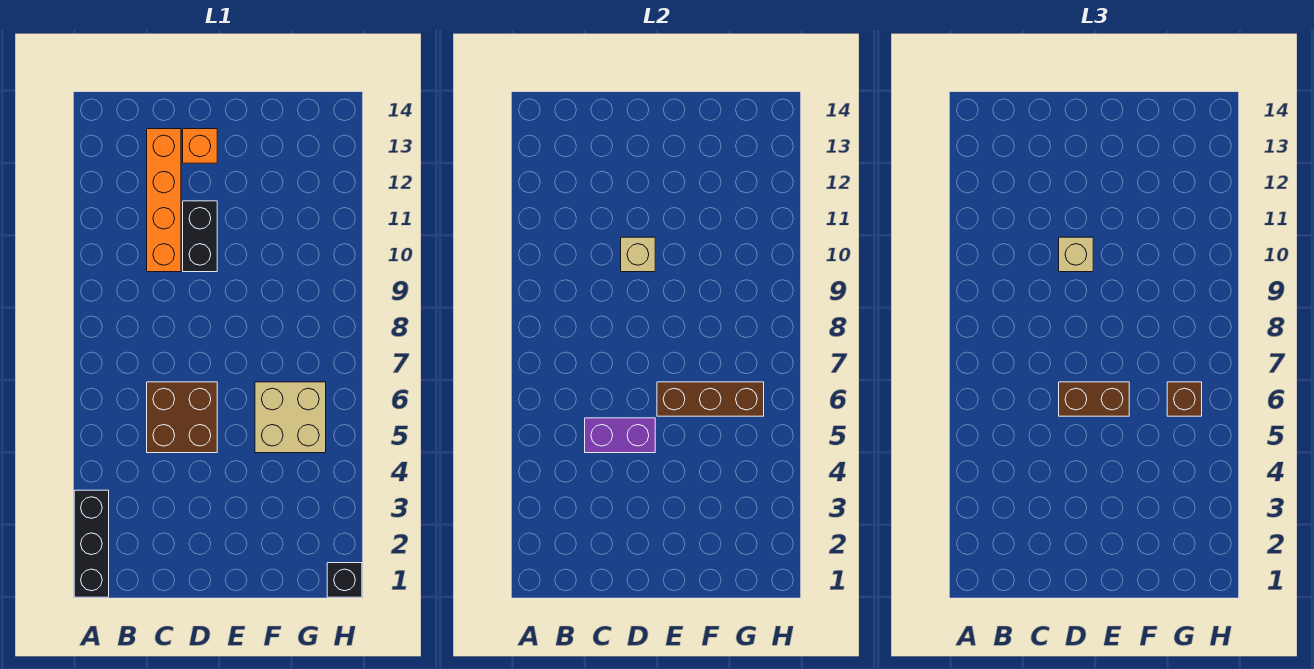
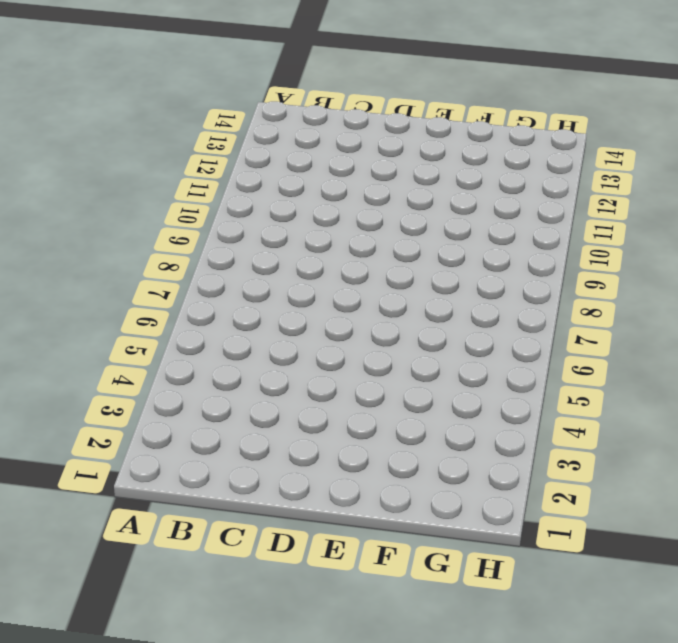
none -> black brick A1:A3 level 1
none -> brown brick C5:D6 level 1
none -> orange brick C10:C13 level 1

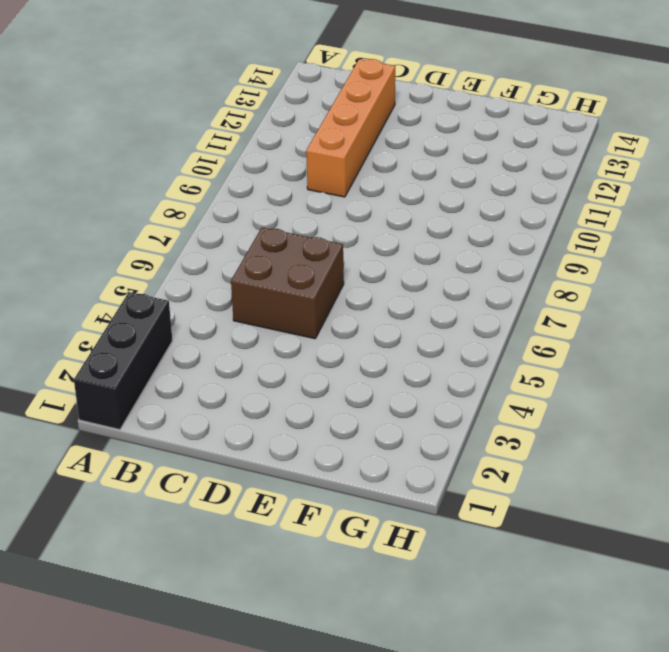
none -> black brick D10:D11 level 1
none -> orange brick D13 level 1
none -> tan brick F5:G6 level 1

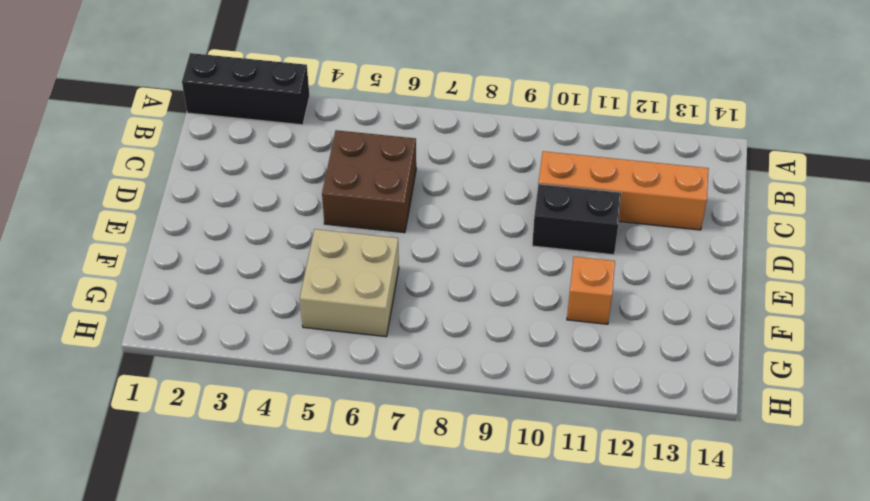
orange brick F11 level 1 -> orange brick D13 level 1
none -> black brick H1 level 1
none -> purple brick C5:D5 level 2
none -> tan brick D10 level 2

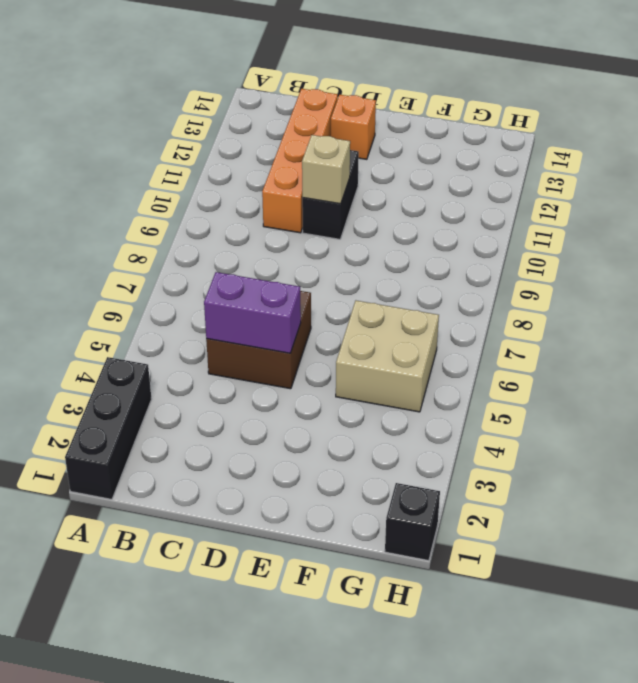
none -> brown brick E6:G6 level 2
none -> brown brick D6:E6 level 3
none -> tan brick D10 level 3

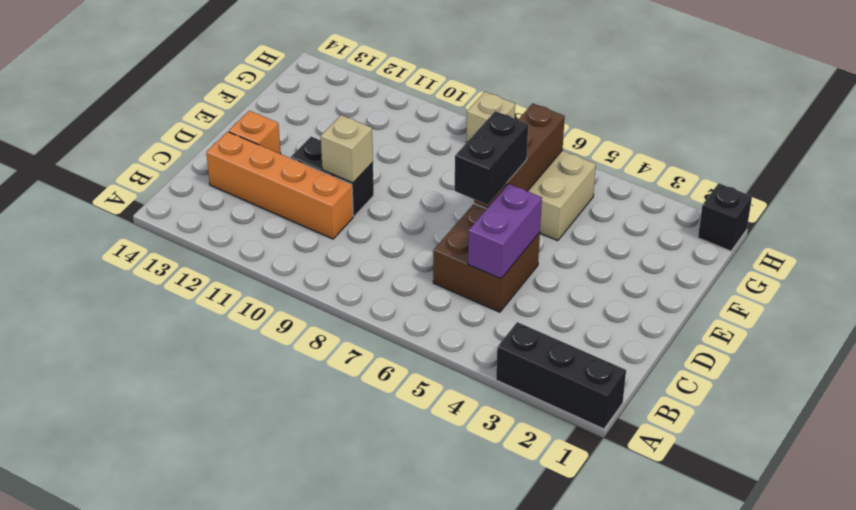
black brick D6:E6 level 3 -> brown brick D6:E6 level 3
tan brick H8 level 1 -> tan brick D10 level 3
none -> brown brick G6 level 3

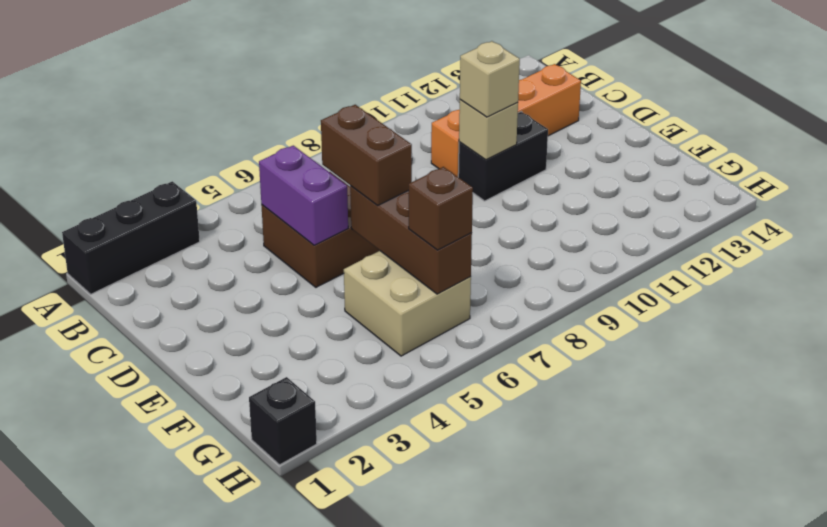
none -> orange brick D13 level 1

